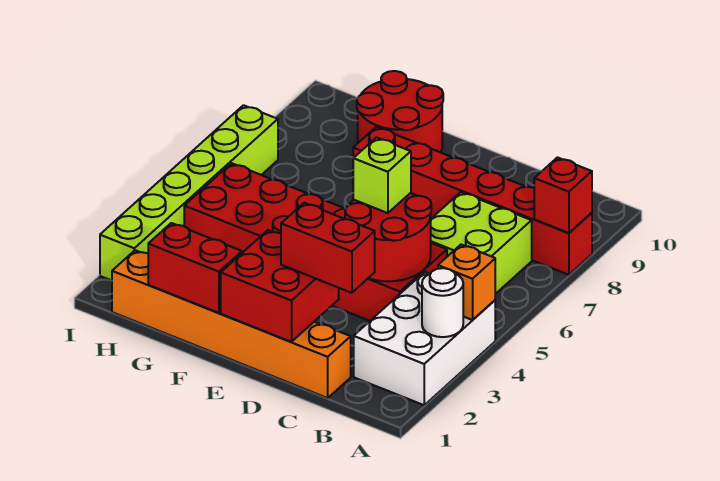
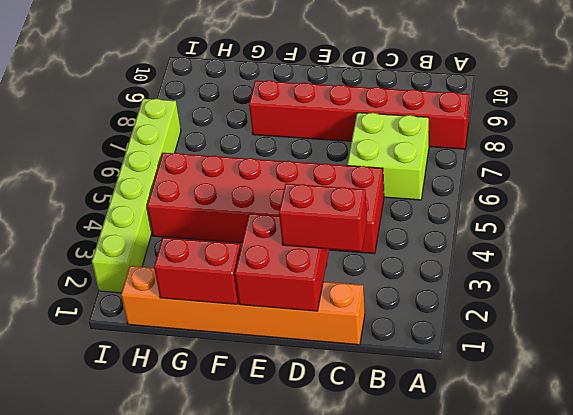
none -> white brick A2:B4 level 1
none -> red round brick F9:G10 level 1
none -> white round brick A3 level 2

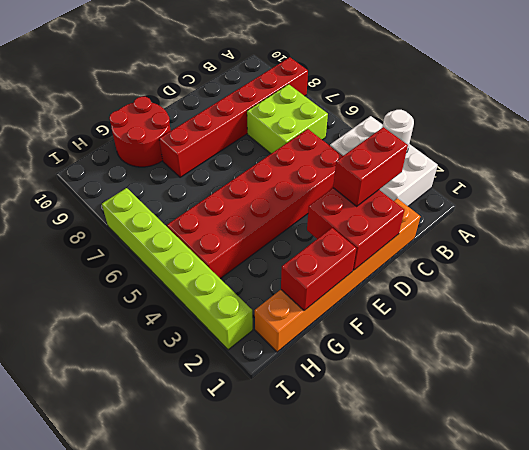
none -> orange brick A4 level 2
none -> red brick A8 level 2
none -> red round brick C4:D5 level 2

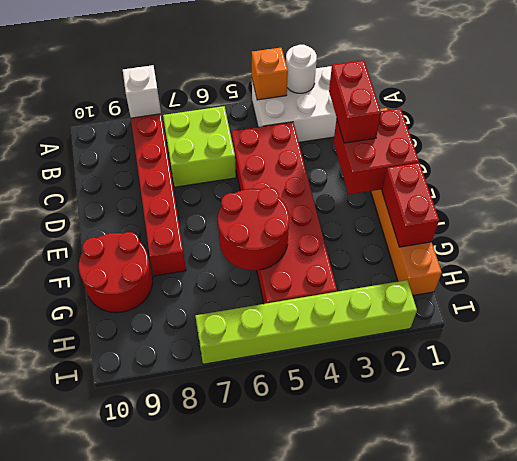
white brick A8 level 2 -> red brick A8 level 2
red round brick F5:G6 level 2 -> red round brick C4:D5 level 2
none -> lime brick D5 level 3

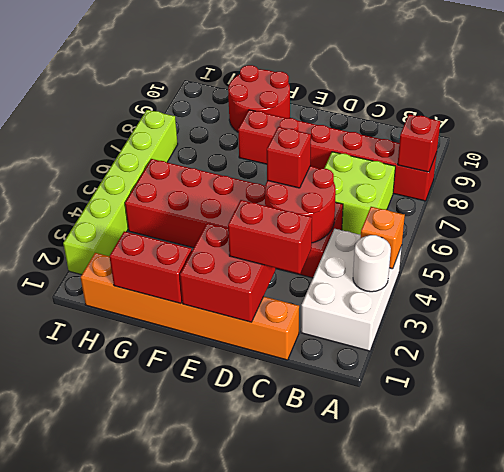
red brick D5 level 3 -> lime brick D5 level 3

